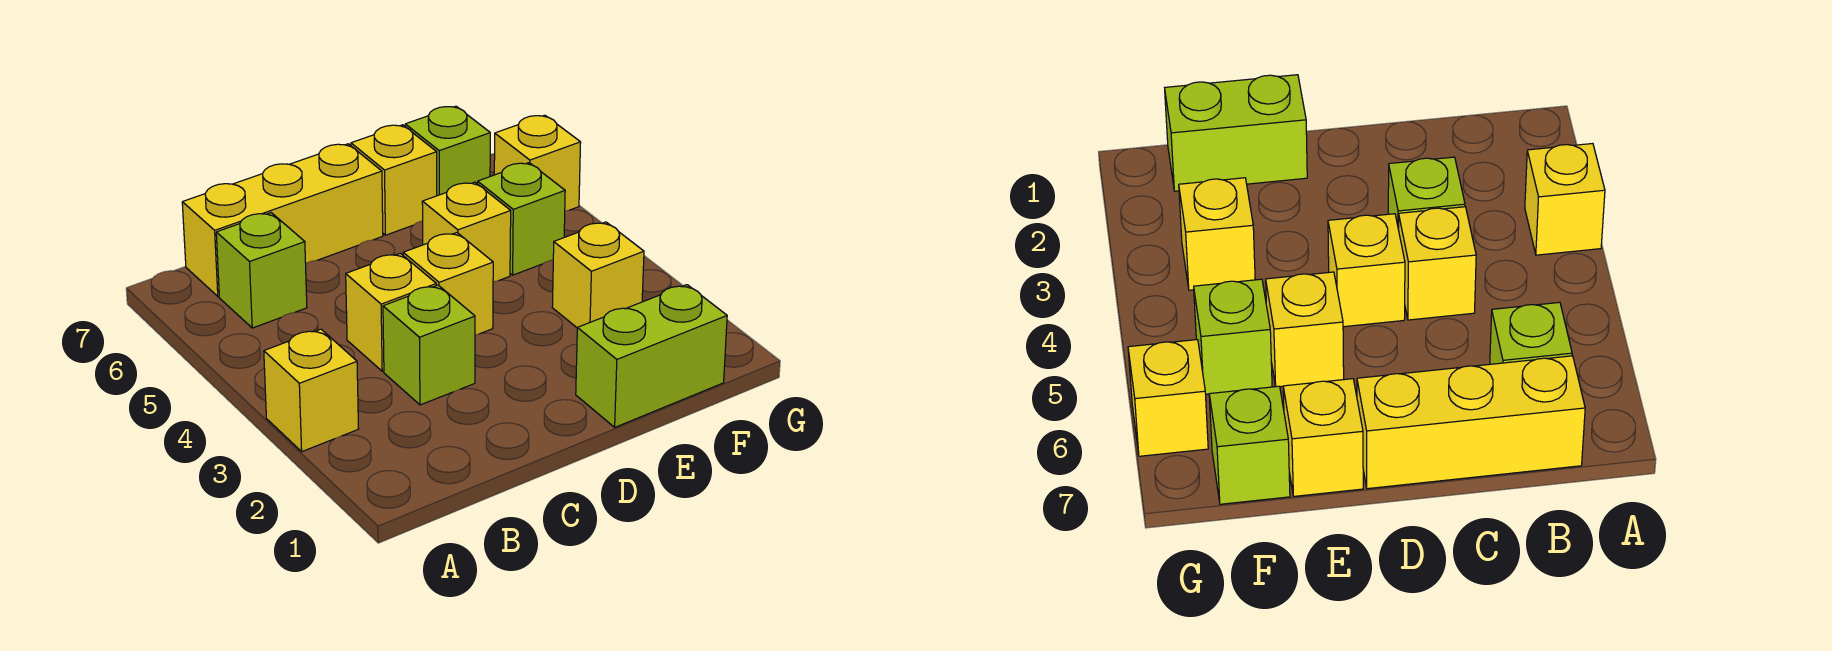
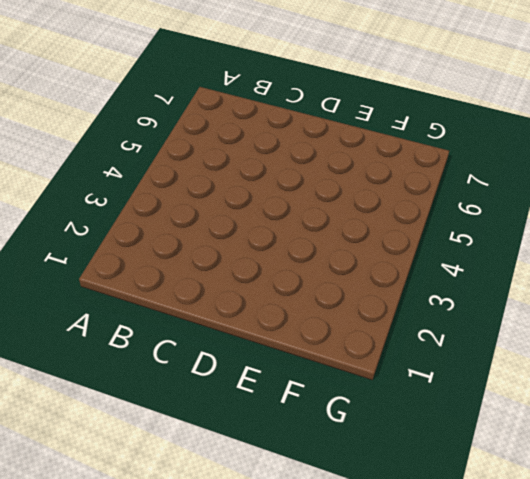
none -> yellow brick A3 level 1
none -> lime brick B6 level 1
none -> yellow brick B7:D7 level 1

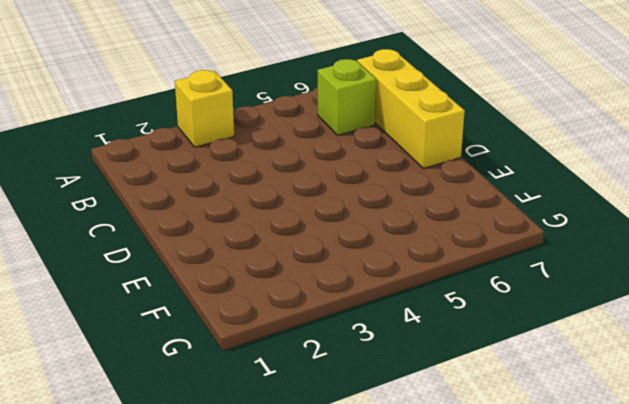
none -> lime brick C3 level 1
none -> yellow brick C4 level 1
none -> yellow brick D4 level 1

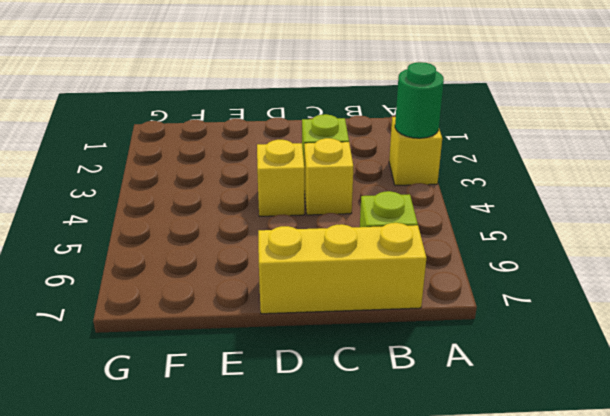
green round brick A3 level 2 -> none
none -> lime brick E1:F1 level 1
none -> yellow brick E5 level 1
none -> yellow brick E7 level 1

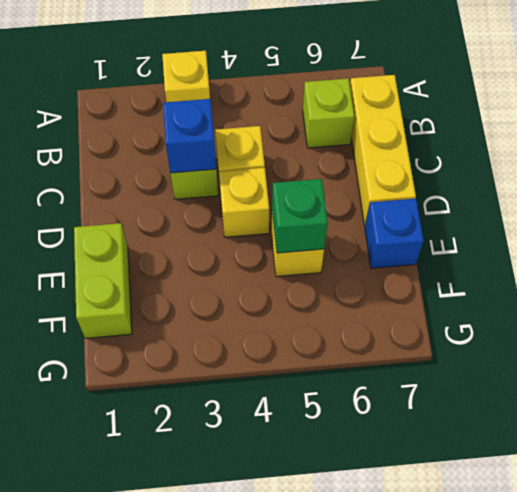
blue brick C3 level 2 -> none
green brick E5 level 2 -> none
blue brick E7 level 1 -> yellow brick E7 level 1
none -> yellow brick F3 level 1
none -> lime brick F5 level 1
none -> lime brick F7 level 1

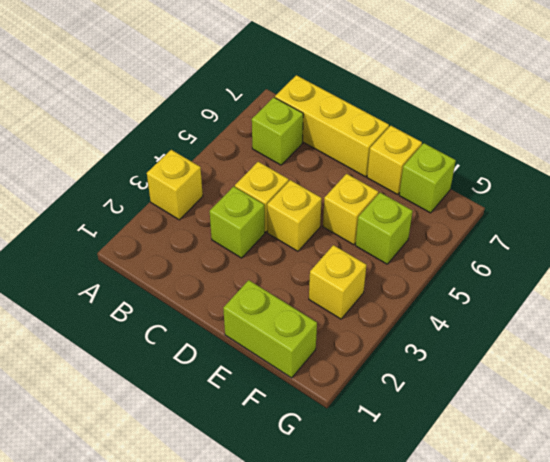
none -> yellow brick G6 level 1

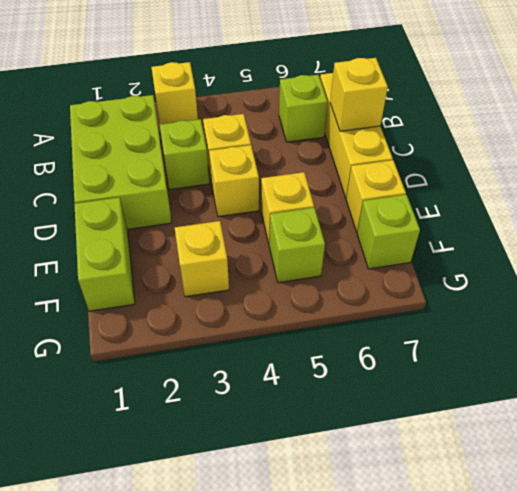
lime brick B1:D2 level 1 -> none
yellow brick C7 level 2 -> yellow brick G6 level 1

